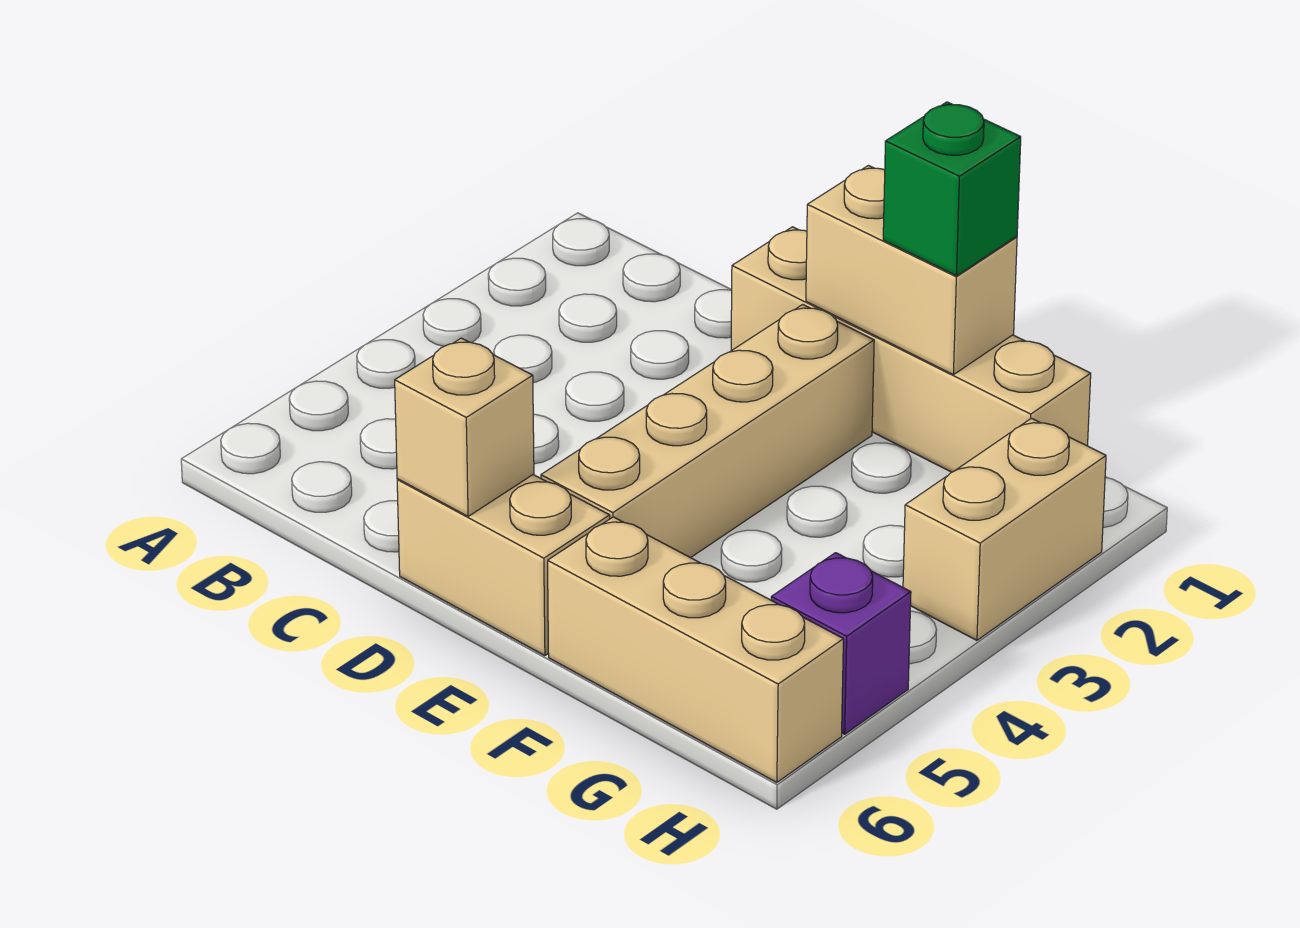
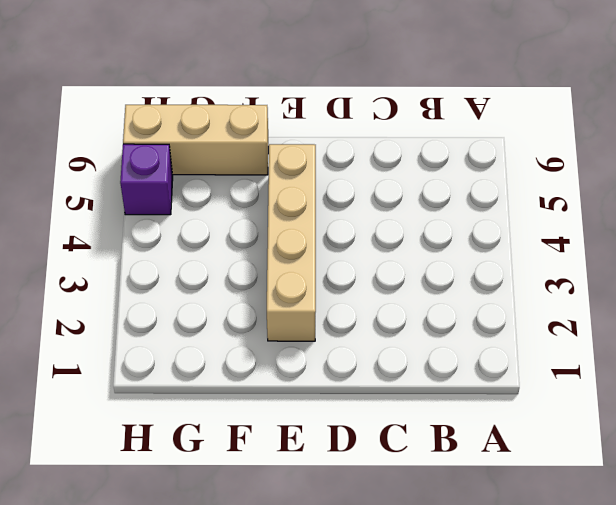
none -> tan brick D1:G1 level 1
none -> tan brick D6:E6 level 1

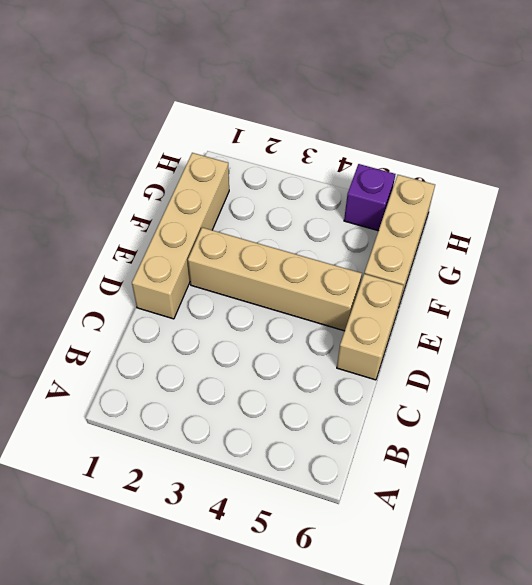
none -> tan brick H2:H3 level 1
none -> tan brick D6 level 2

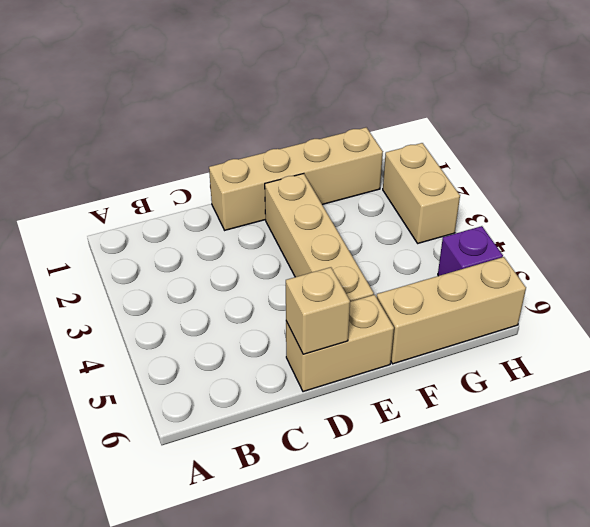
none -> tan brick E1:F1 level 2
none -> green brick F1 level 3

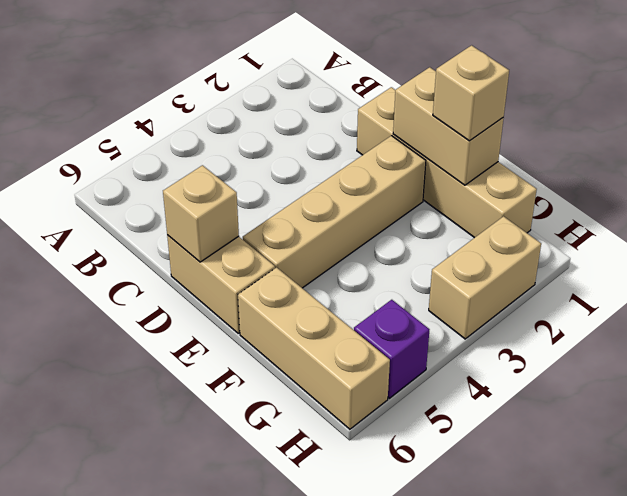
tan brick F1 level 3 -> green brick F1 level 3

